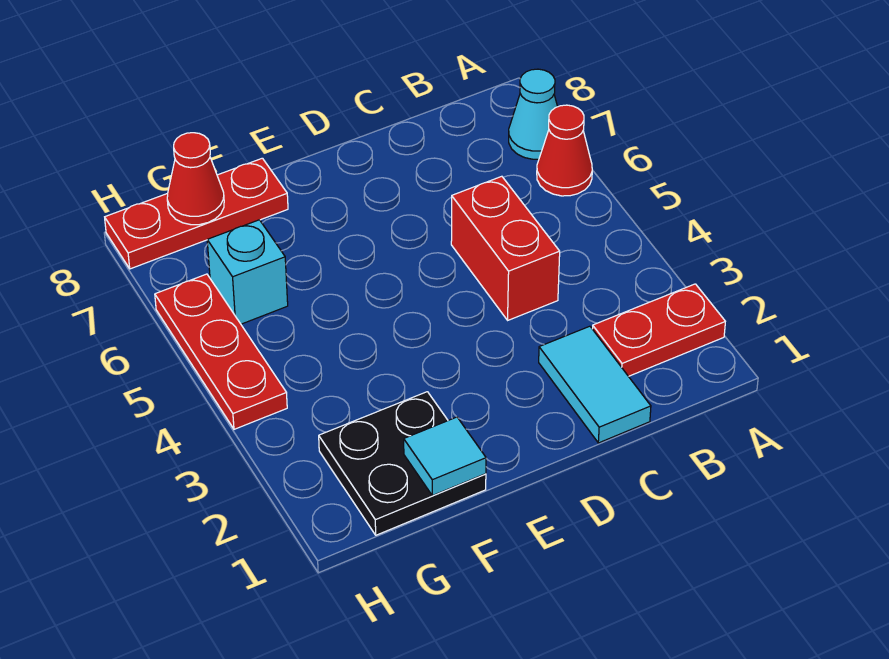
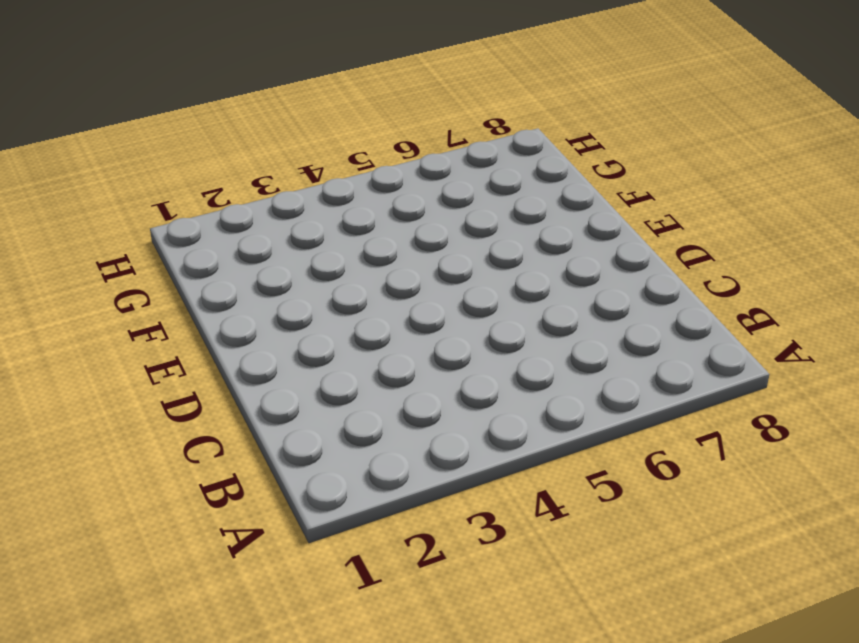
none -> red plate A2:B2 level 1
none -> red cone A6 level 1

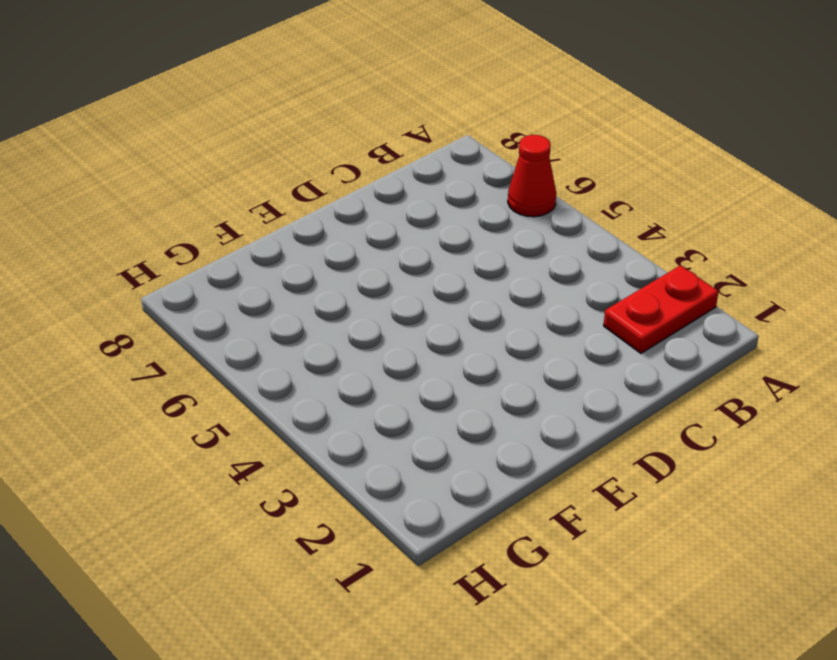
none -> cyan cone A7 level 1
none -> cyan tile C1:C2 level 1

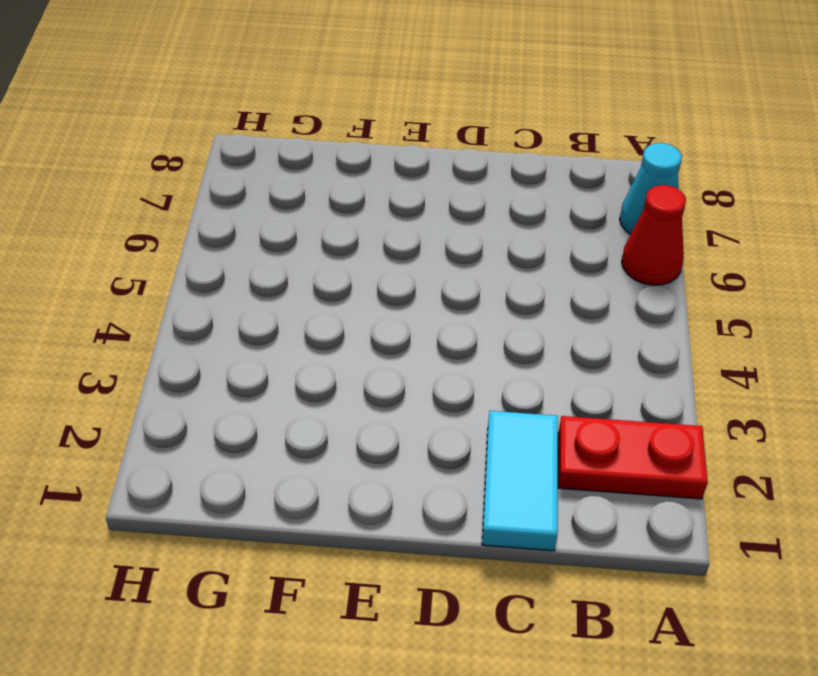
none -> red brick C4:C5 level 1
none -> black plate F1:G2 level 1

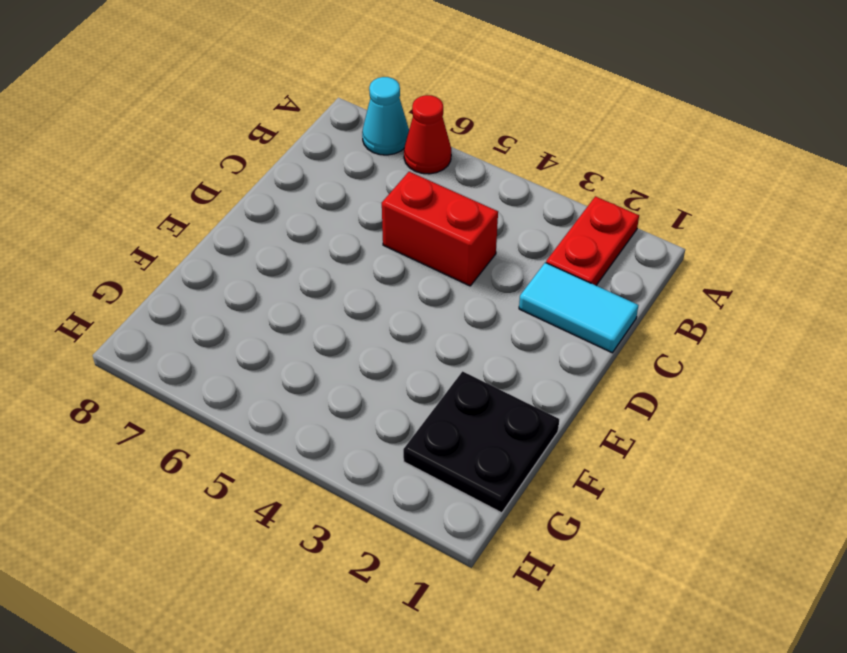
none -> red plate F8:H8 level 1
none -> cyan brick G6 level 1

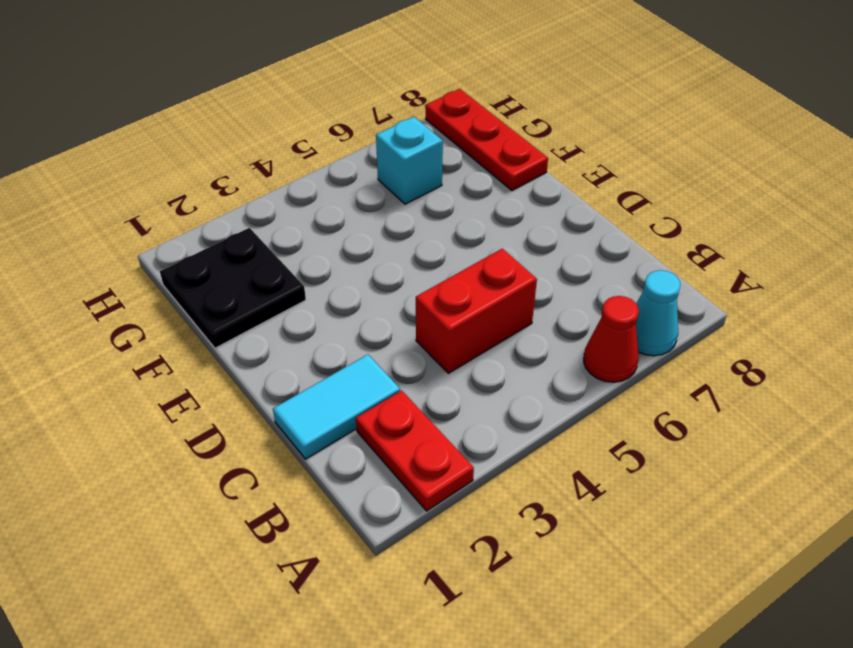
none -> red plate H4:H6 level 1
none -> cyan tile F1 level 2

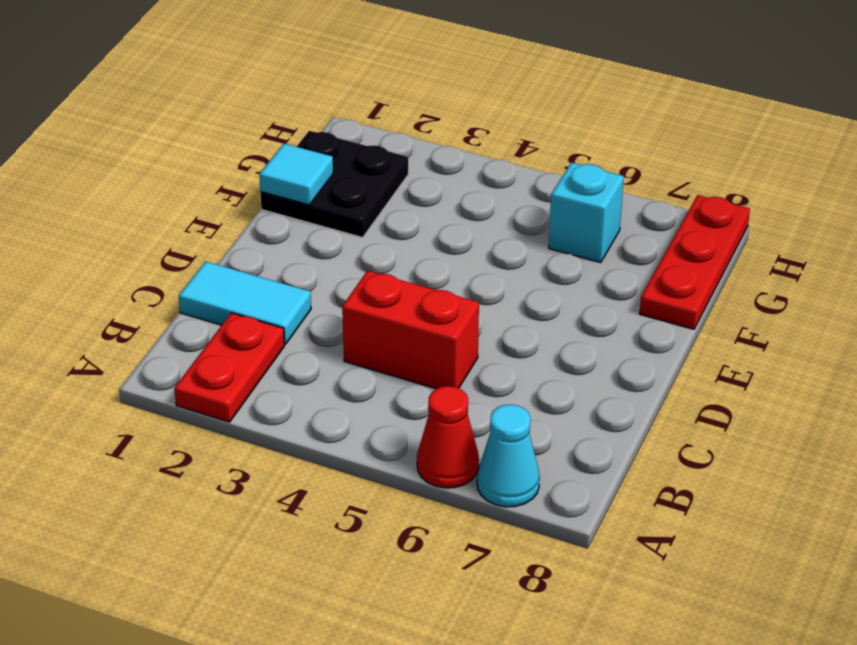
none -> red plate H4:H6 level 1
none -> red cone G8 level 2

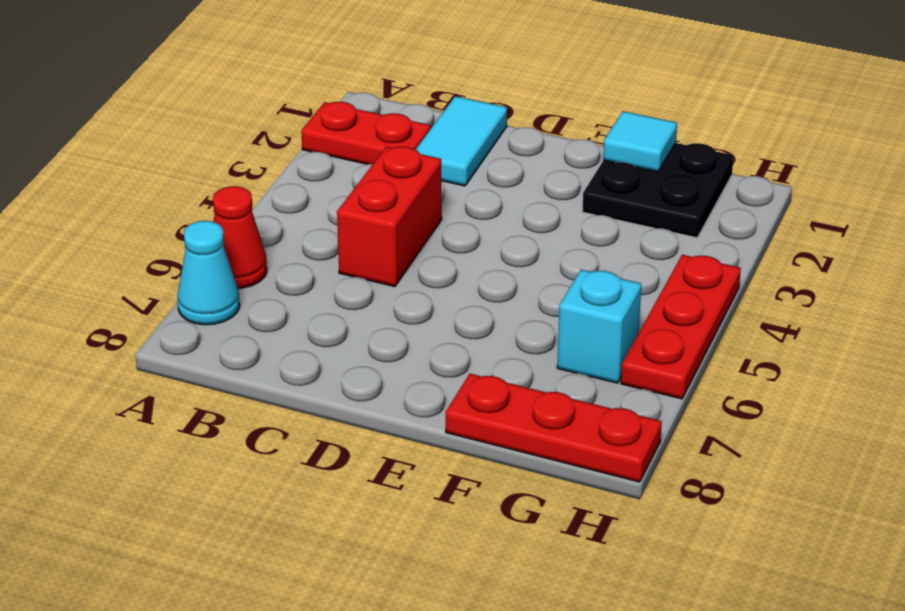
none -> red cone G8 level 2

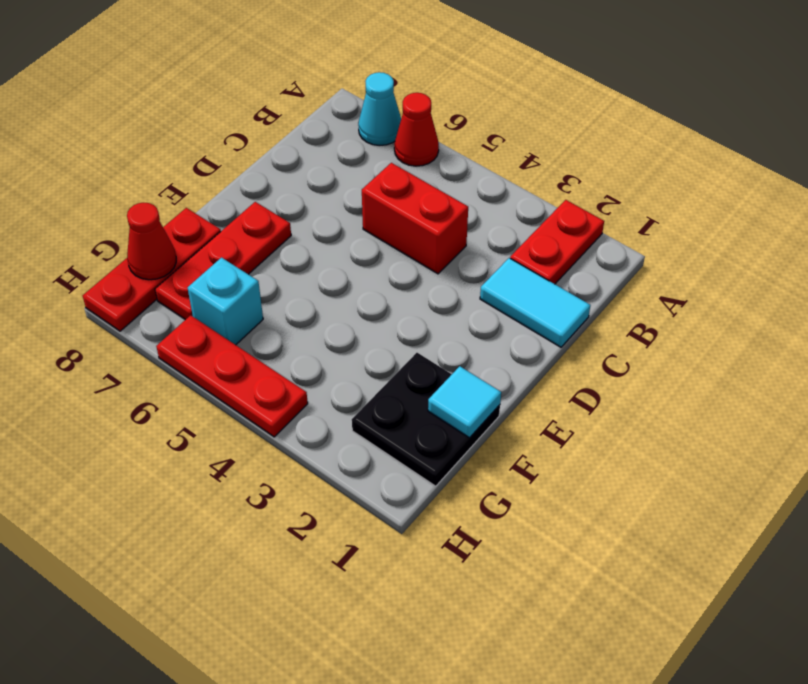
red plate E7:G7 level 1 -> none

